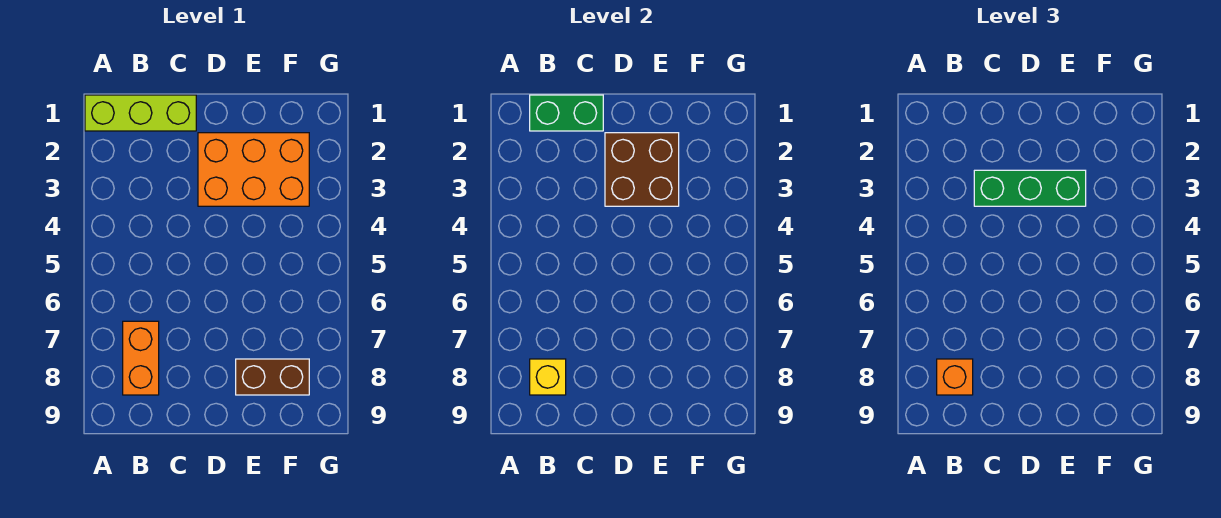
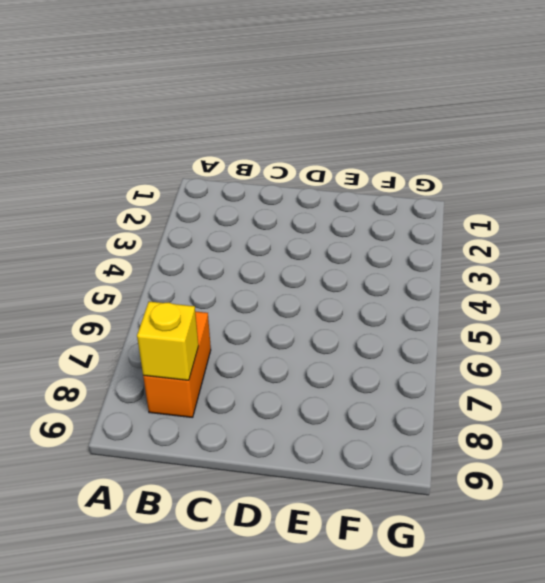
none -> lime brick A1:C1 level 1
none -> orange brick D2:F3 level 1

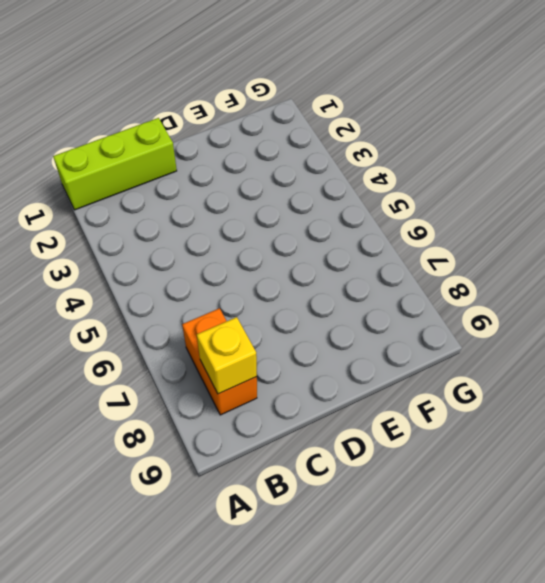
none -> orange brick D2:F3 level 1
none -> brown brick E8:F8 level 1

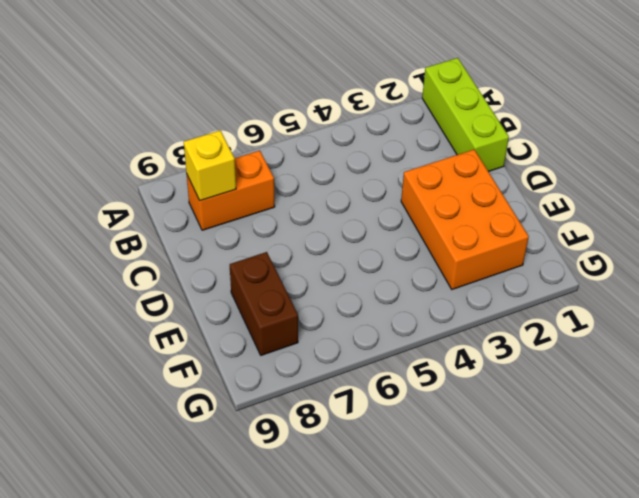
none -> green brick B1:C1 level 2
none -> brown brick D2:E3 level 2

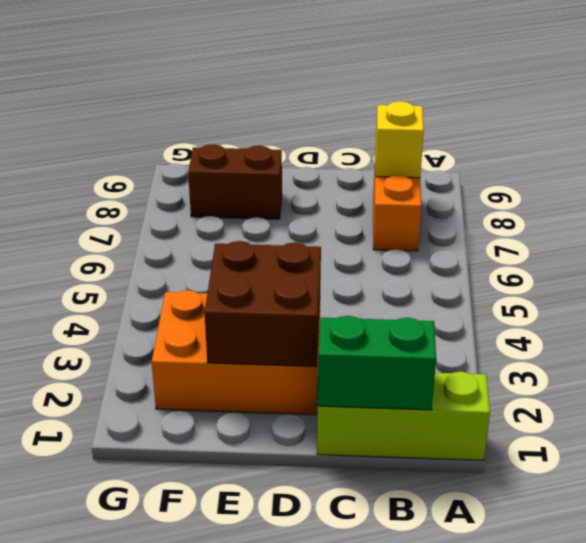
none -> orange brick B8 level 3
none -> green brick C3:E3 level 3

